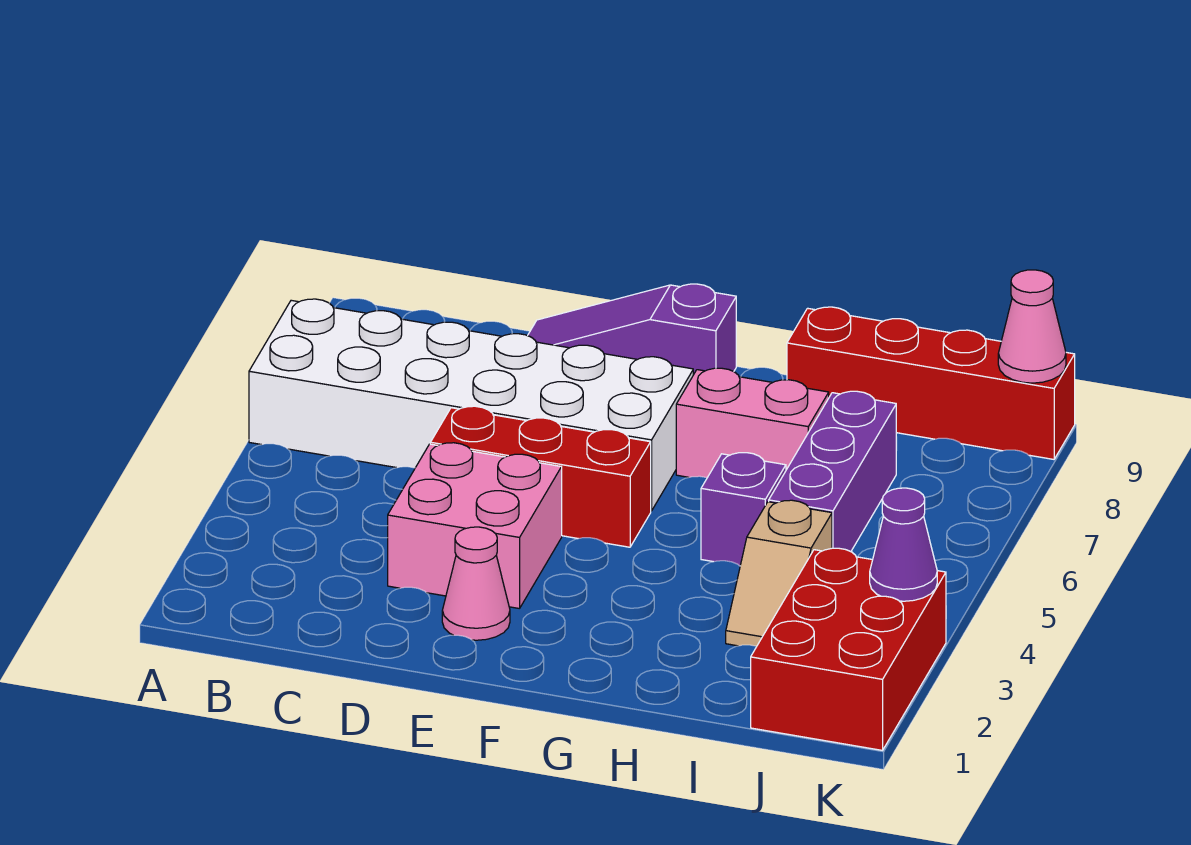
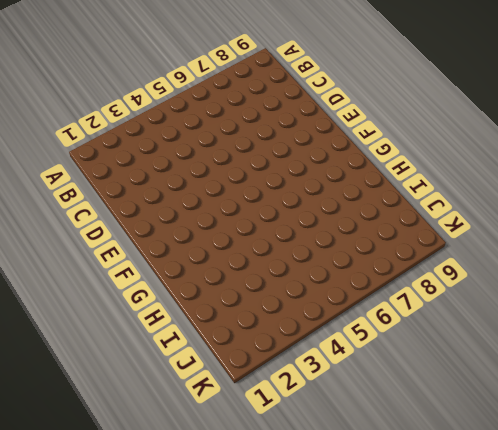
none -> white brick A6:F7 level 1
none -> pink brick D3:E4 level 1
none -> red brick D5:F5 level 1

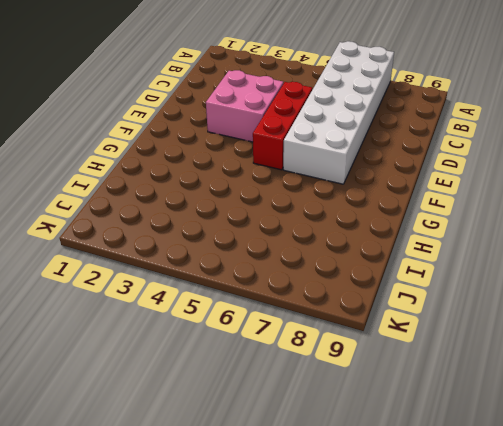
none -> purple slope D9:F9 level 1 top F
none -> pink cone E2 level 1
none -> pink brick G7:H7 level 1

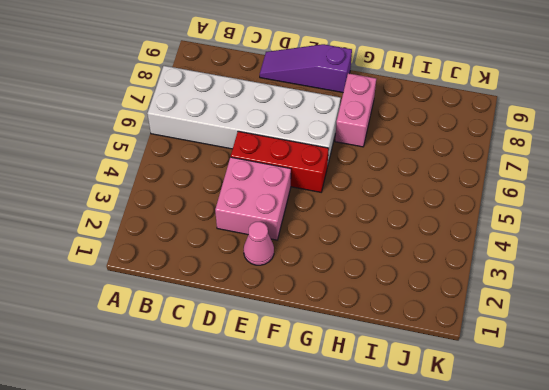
pink brick G7:G8 level 1 -> pink brick G7:H7 level 1
none -> purple brick H5 level 1
none -> red brick H9:K9 level 1
none -> tan slope I3:I4 level 1 top 4

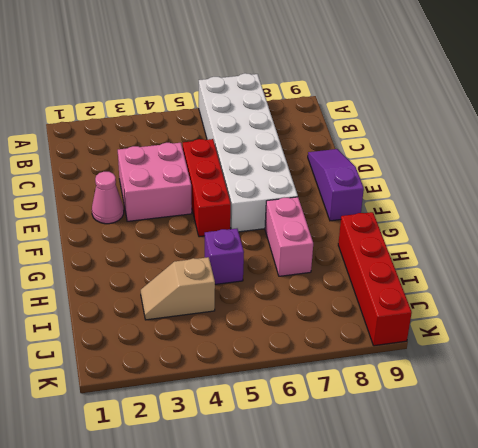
none -> purple brick I5:I7 level 1
none -> red brick J1:K3 level 1
none -> purple cone K3 level 2

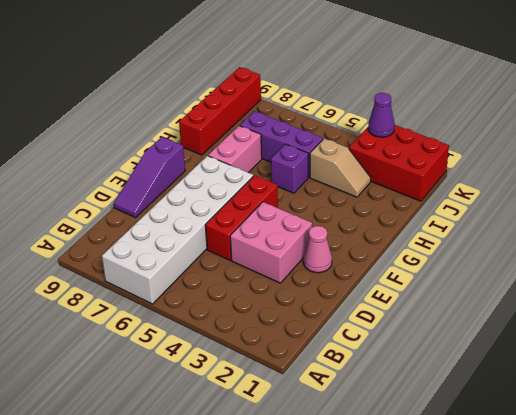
none -> pink cone K9 level 2

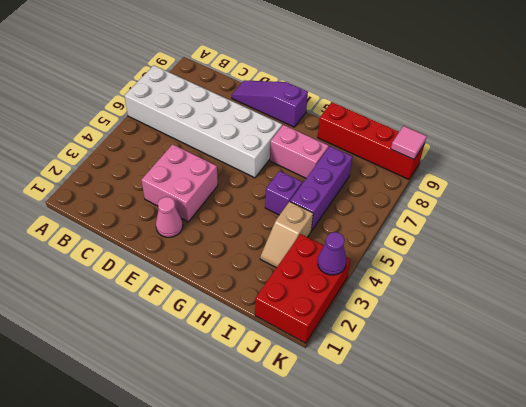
pink tile K9 level 2 -> pink cone K9 level 2
none -> red brick D5:F5 level 1

